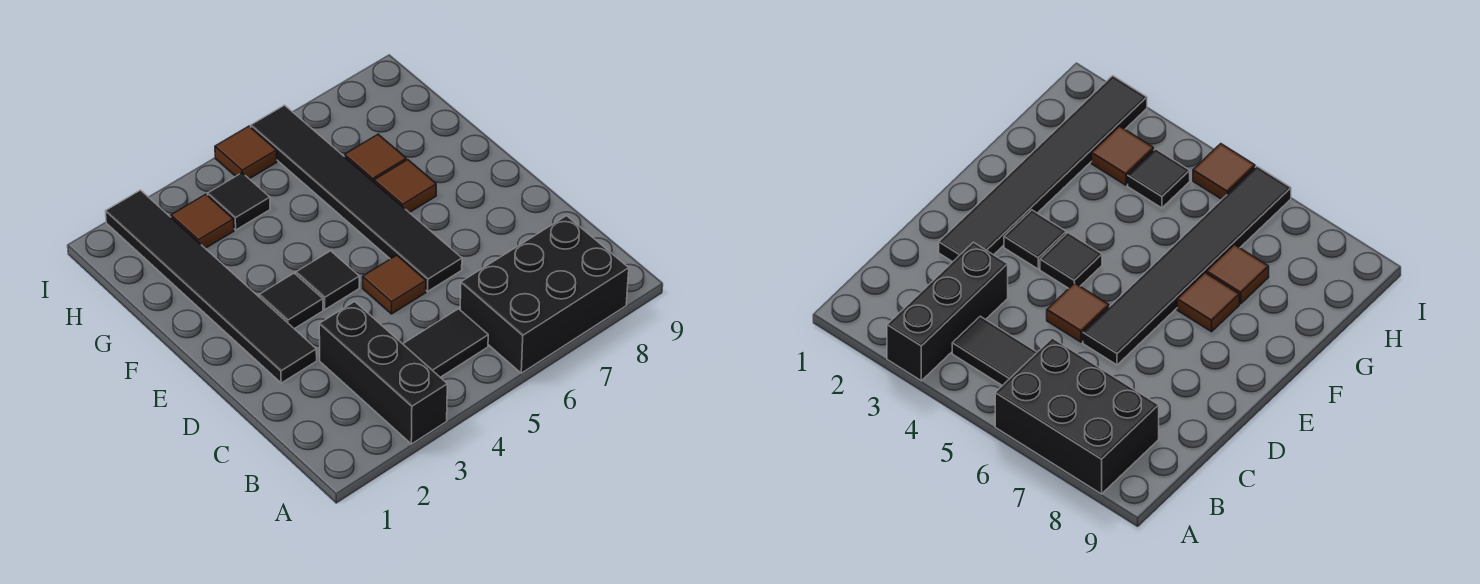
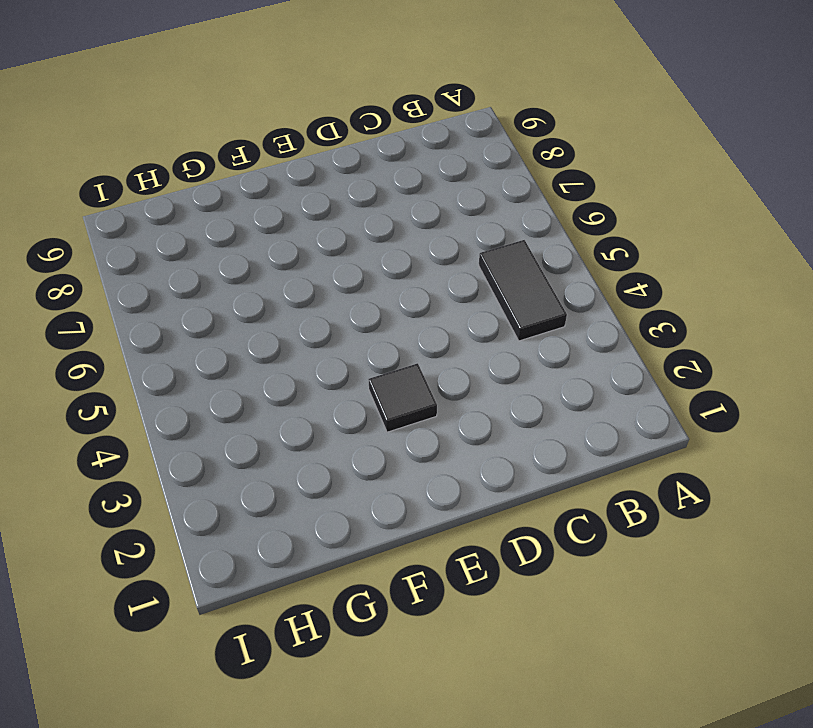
none -> black brick A3:C3 level 1
none -> black brick A6:B8 level 1
none -> black tile D2:I2 level 1

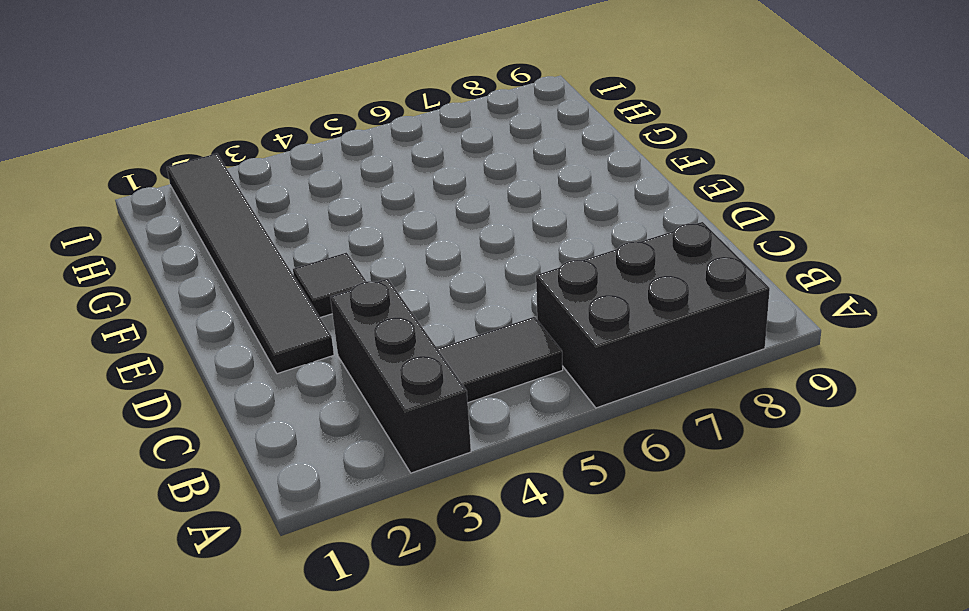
none -> brown tile D5 level 1
none -> black tile D6:I6 level 1
none -> black tile E4 level 1

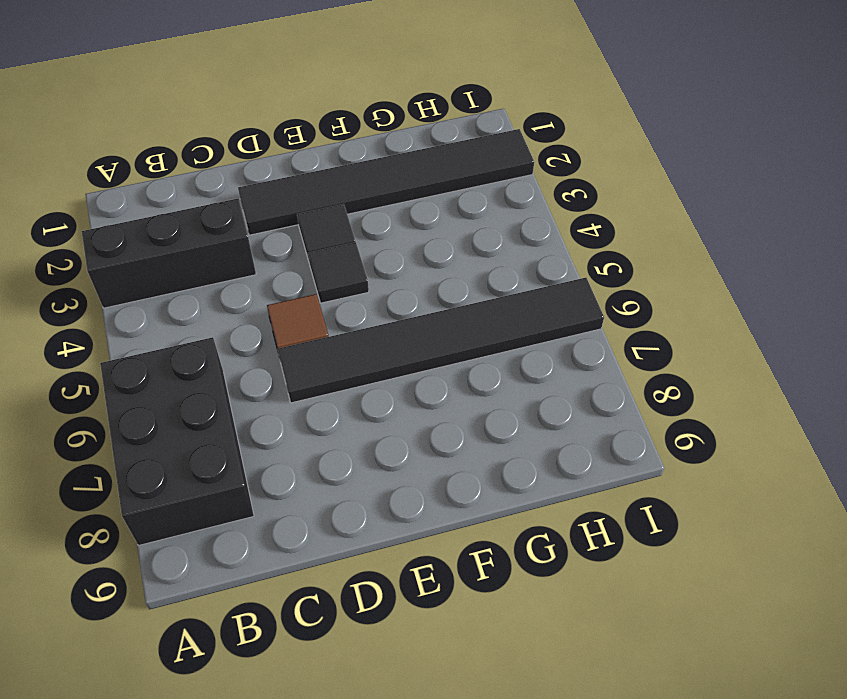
none -> black tile B4:B5 level 1
none -> brown tile F7 level 1
none -> brown tile G7 level 1

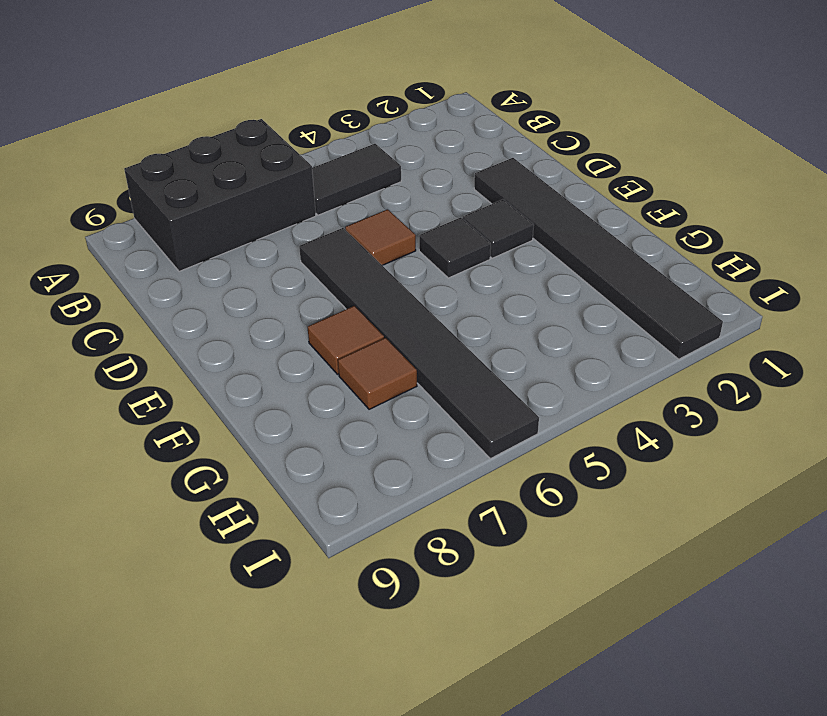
none -> black brick A3:C3 level 1
none -> brown tile H3 level 1
none -> black tile H4 level 1

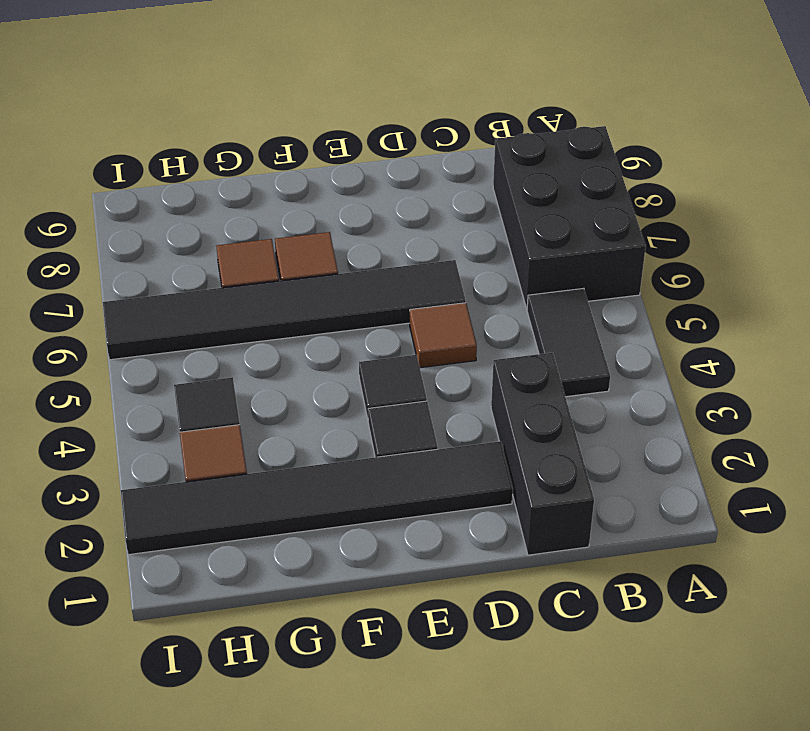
black brick C1:C3 level 1 -> black brick A3:C3 level 1
none -> brown tile I5 level 1

